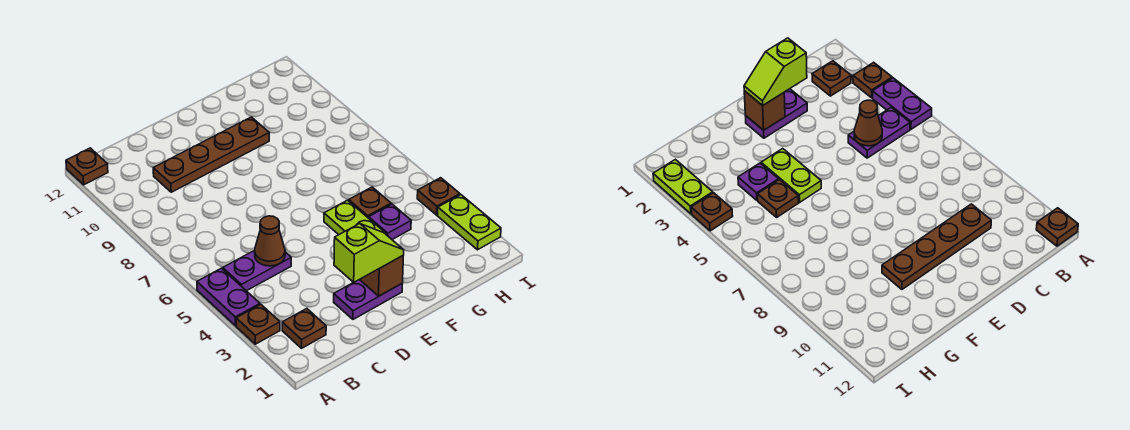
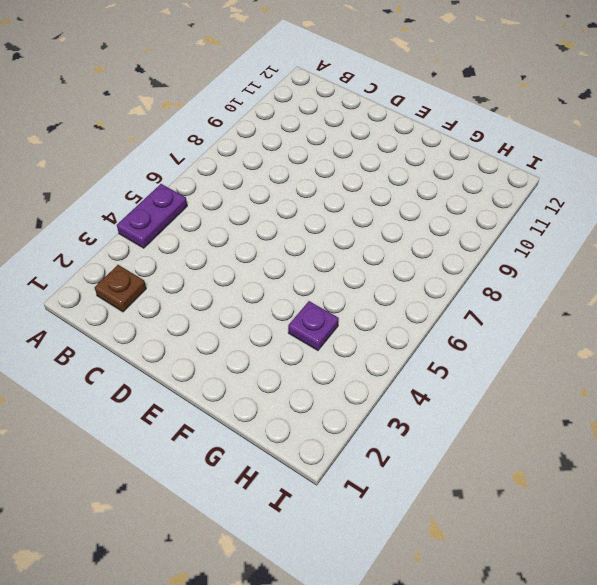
none -> brown plate A3 level 1
none -> brown plate A12 level 1
none -> purple plate B5:C5 level 1

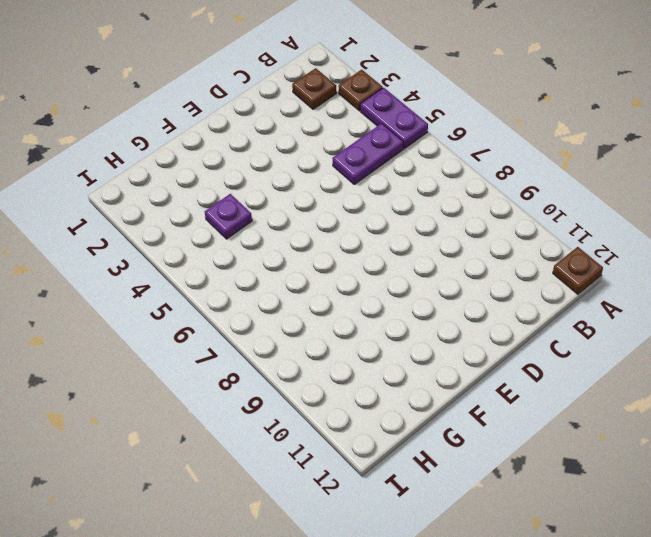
none -> brown plate C10:F10 level 1
none -> purple plate D2:E2 level 1
none -> lime plate F4:F5 level 1

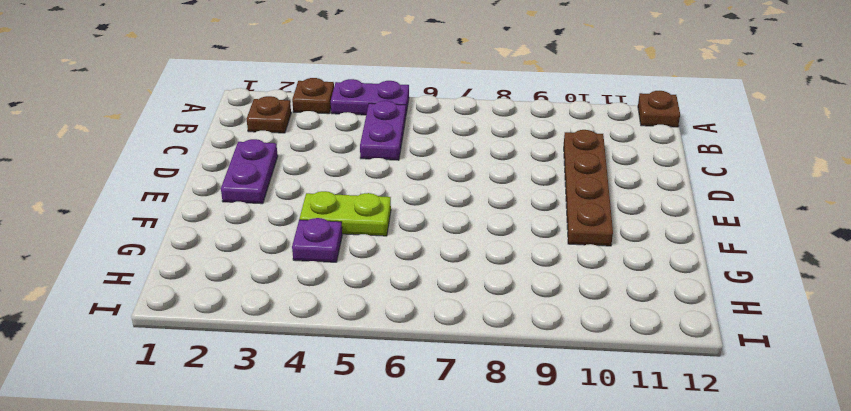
none -> brown plate G5 level 1
none -> lime plate I2:I3 level 1
none -> brown plate I4 level 1

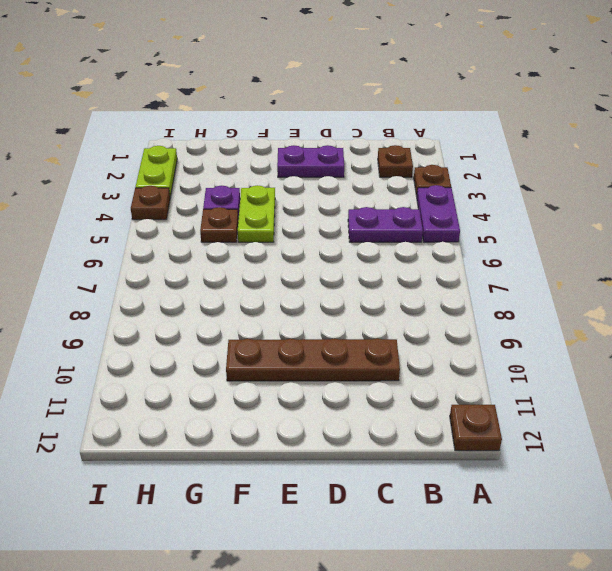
none -> brown cone C5 level 2
none -> brown brick E2 level 2
none -> lime slope D2:E2 level 3 top D

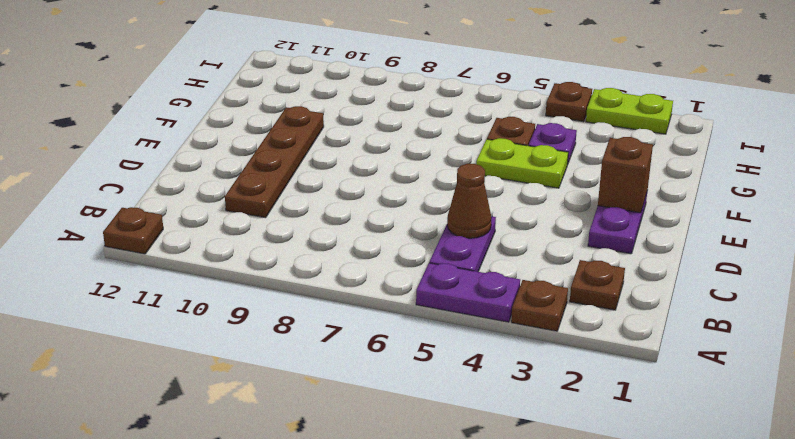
none -> lime slope D2:E2 level 3 top D

